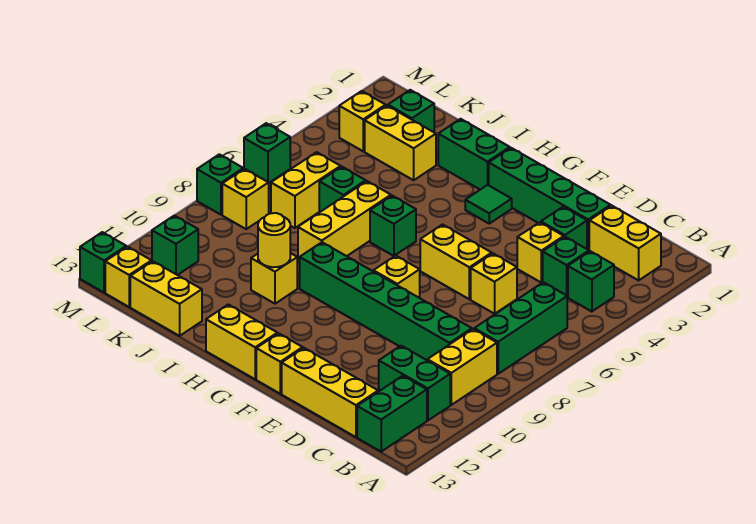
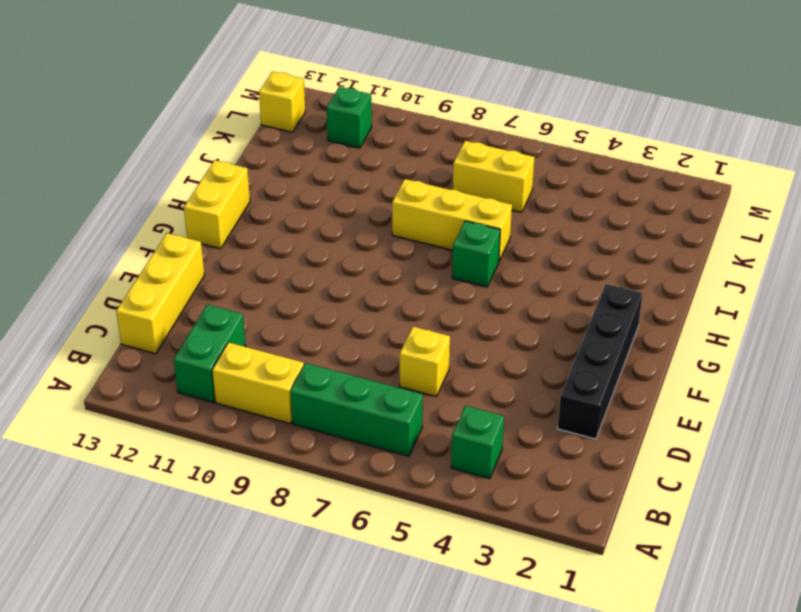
black brick D2:G2 level 1 -> green brick D2:G2 level 1
none -> yellow brick B2:C2 level 1
none -> green brick B12:B13 level 1
none -> green brick C4 level 1
none -> green brick C9:H9 level 1

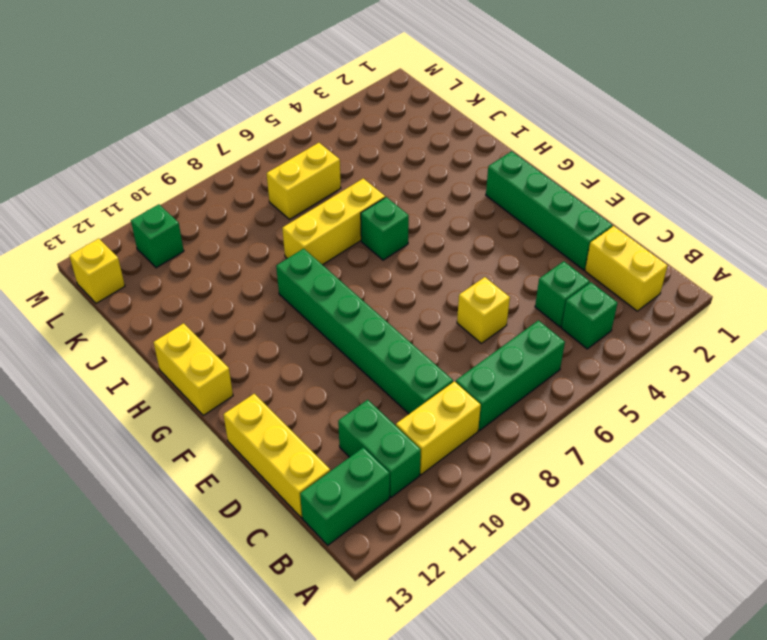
none -> green brick D3 level 1
none -> yellow brick D4 level 1
none -> yellow brick E6:F6 level 1
none -> yellow brick F8 level 1

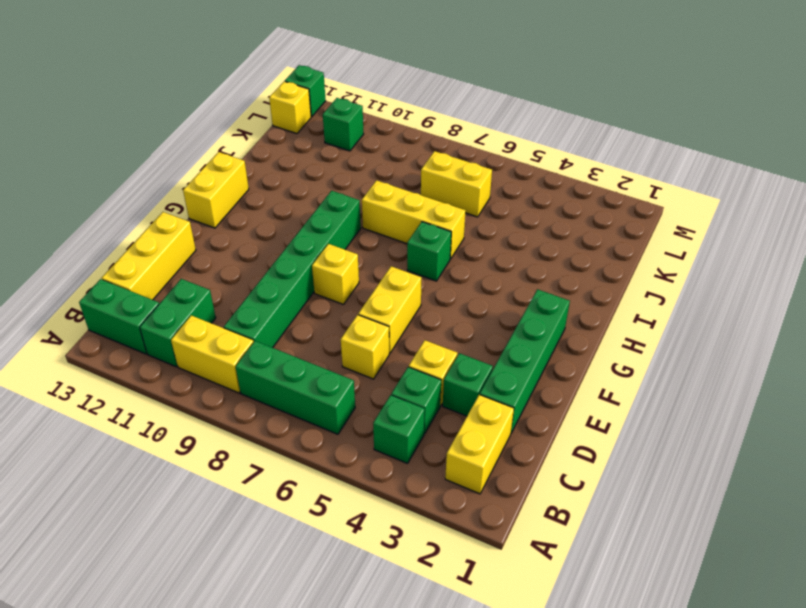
none -> yellow brick F13 level 1
none -> green tile G3 level 1
none -> green brick H2:I2 level 1
none -> yellow brick I10 level 1

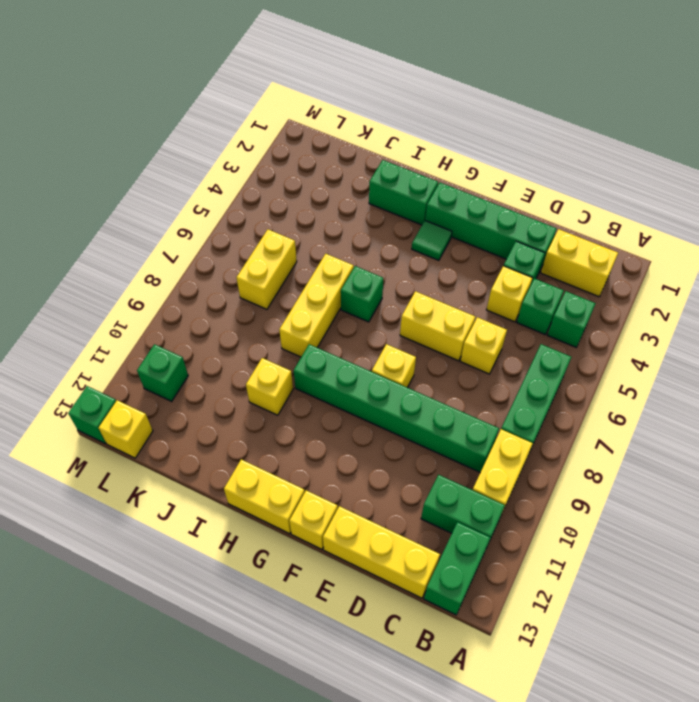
none -> yellow brick J3:K3 level 1
none -> green brick J6 level 1
none -> yellow brick J13:K13 level 1
none -> green brick K2 level 1

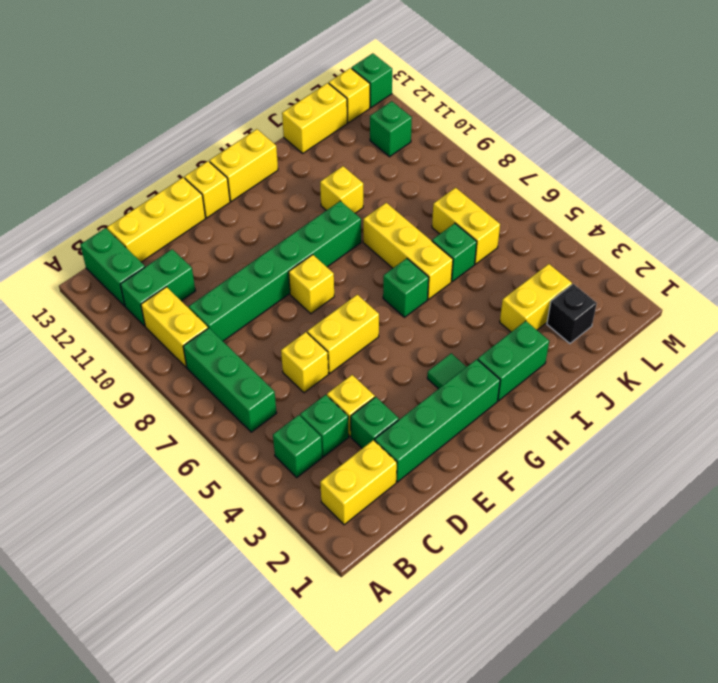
black brick K2 level 1 -> green brick K2 level 1
none -> yellow brick L3 level 1
none -> yellow brick L8 level 1
none -> green brick M6 level 1
none -> green brick M8 level 1

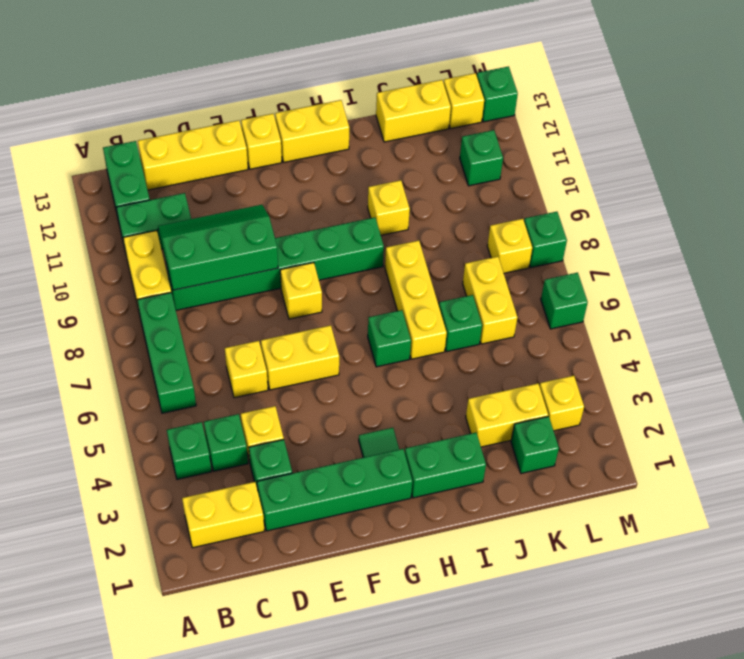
green slope C9:E10 level 2 top 9 -> none
none -> yellow round brick I10 level 2

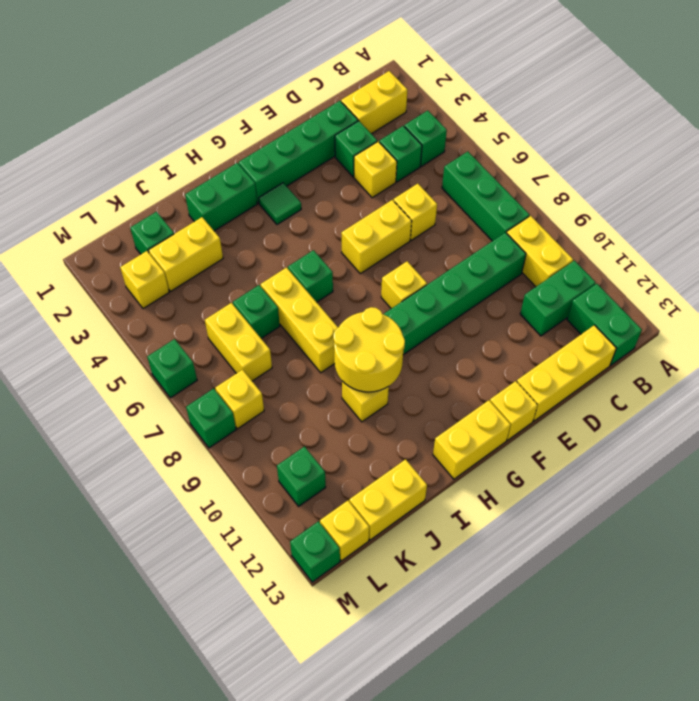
yellow round brick H9:I10 level 2 -> yellow round brick I10 level 2

